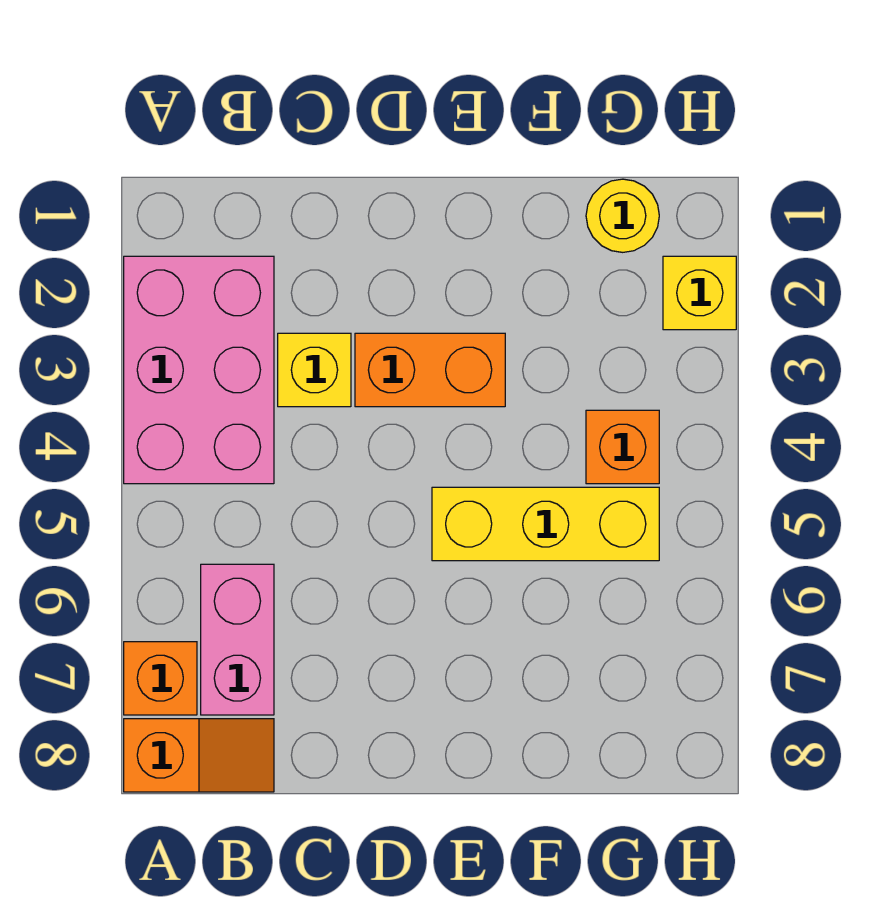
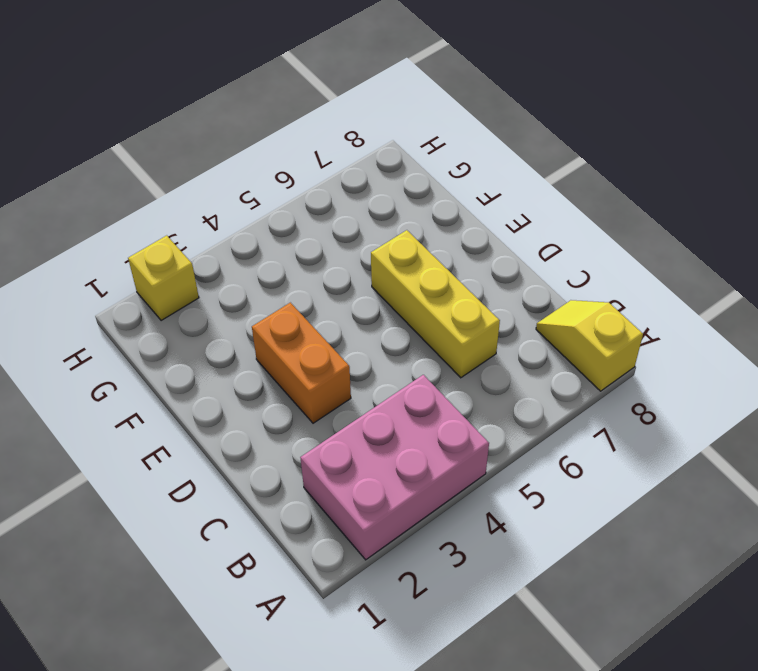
yellow slope A8:B8 level 1 top A -> orange slope A8:B8 level 1 top A
yellow brick C6:E6 level 1 -> yellow brick E5:G5 level 1
none -> orange brick A7 level 1
none -> pink brick B6:B7 level 1

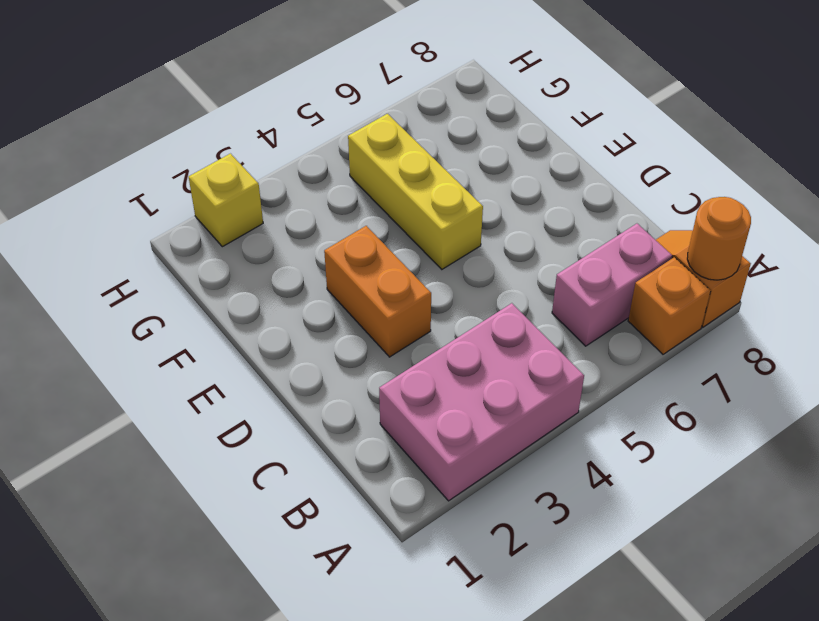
orange round brick A8 level 2 -> none
none -> yellow brick C3 level 1
none -> yellow round brick G1 level 1

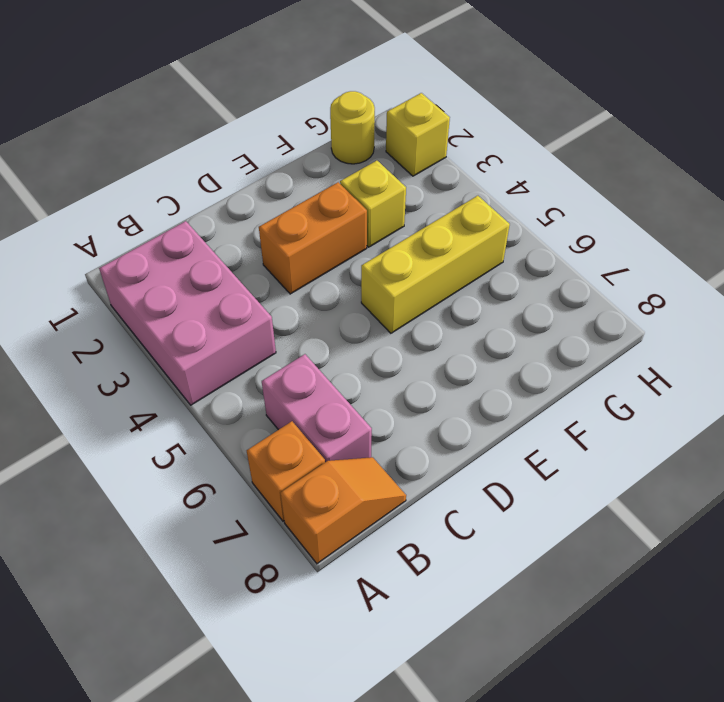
yellow brick F3 level 1 -> yellow brick C3 level 1
none -> orange brick G4 level 1

